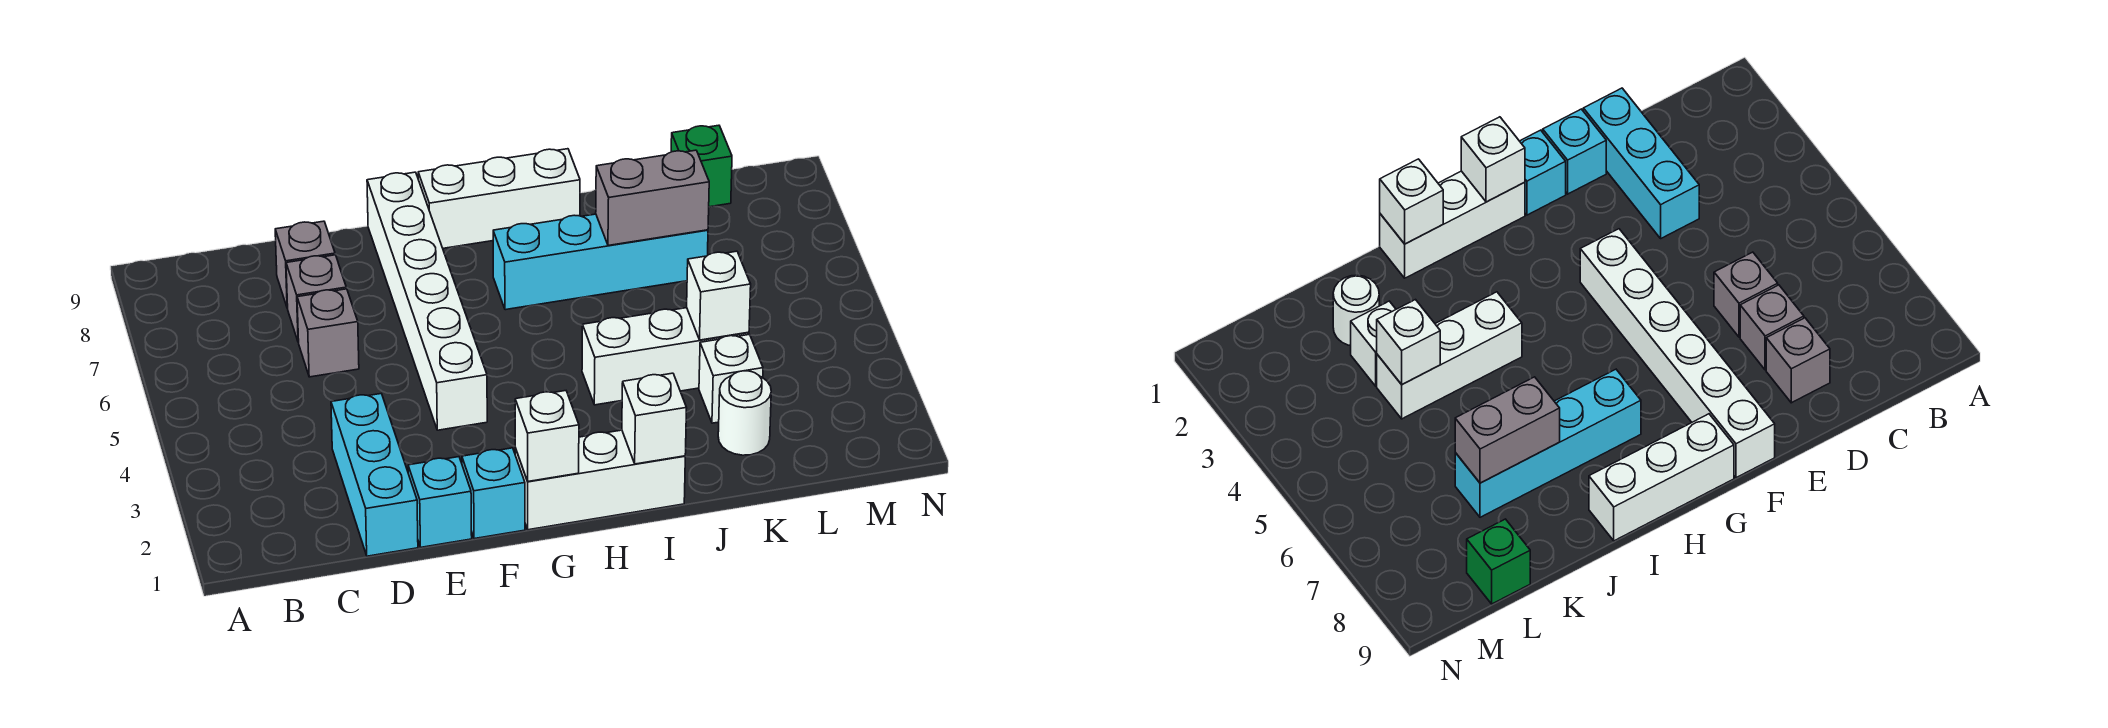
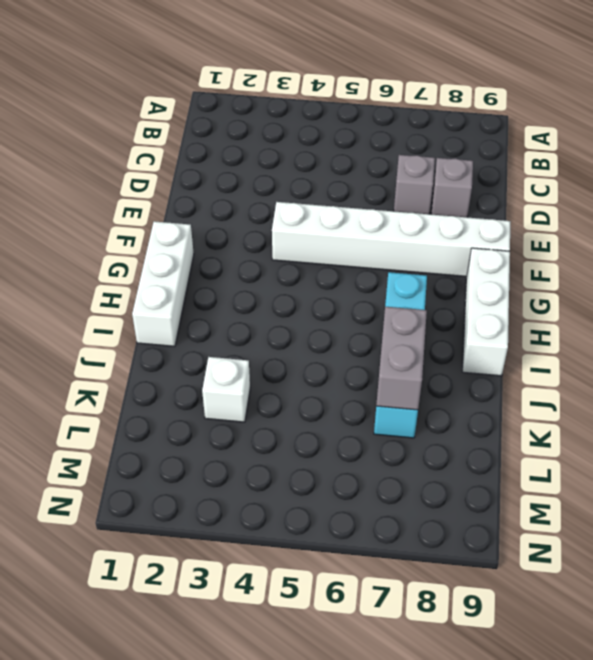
none -> cyan brick D1:D3 level 1
none -> grey brick D6 level 1
none -> cyan brick E1 level 1

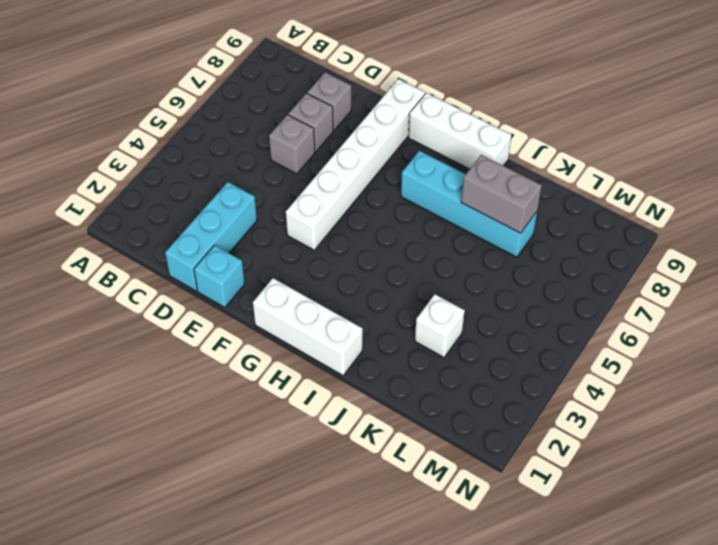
none -> cyan brick F1 level 1
none -> white brick I4:K4 level 1
none -> white round brick K2 level 1

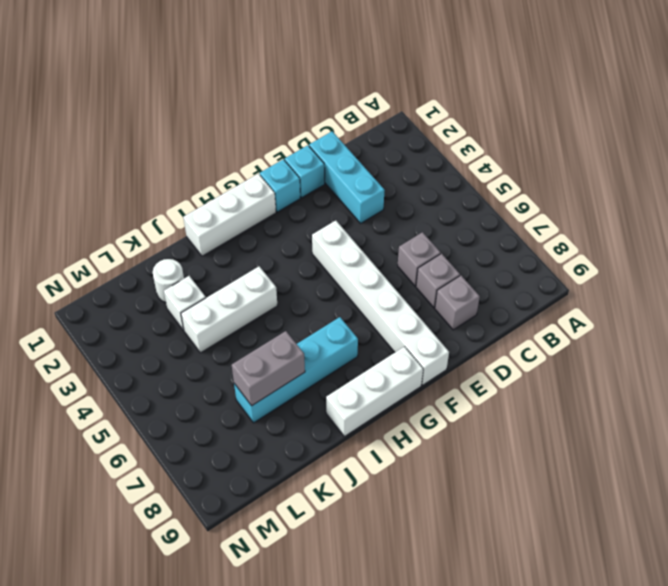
none -> green brick L9 level 1
none -> white brick G1 level 2
none -> white brick I1 level 2

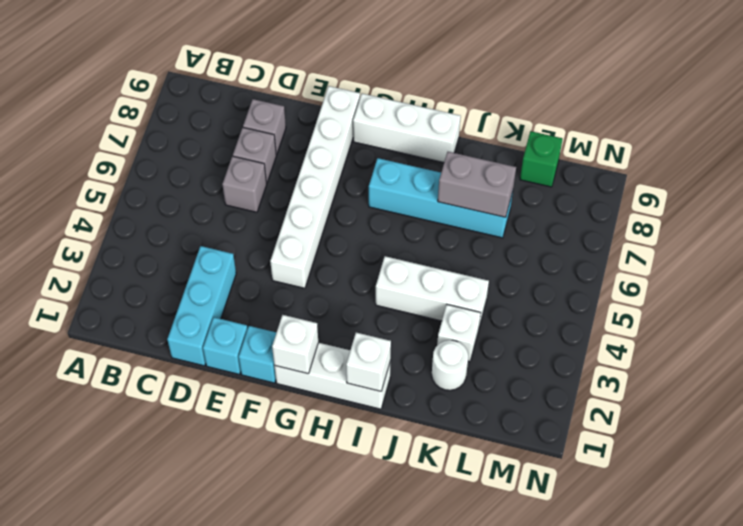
none -> white brick K4 level 2

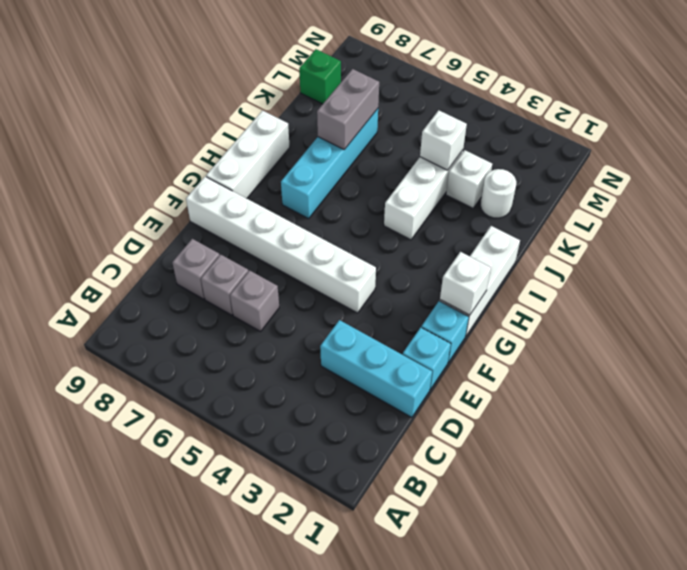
none -> white brick I1 level 2

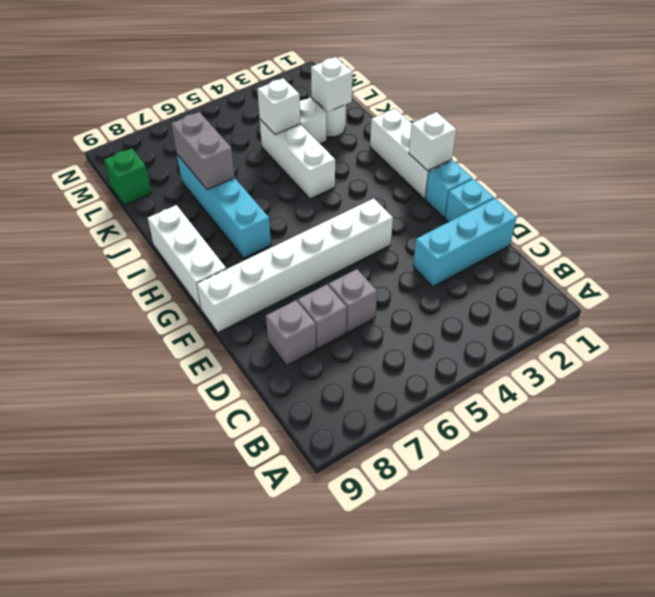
white brick K2 level 2 -> white brick I1 level 2

